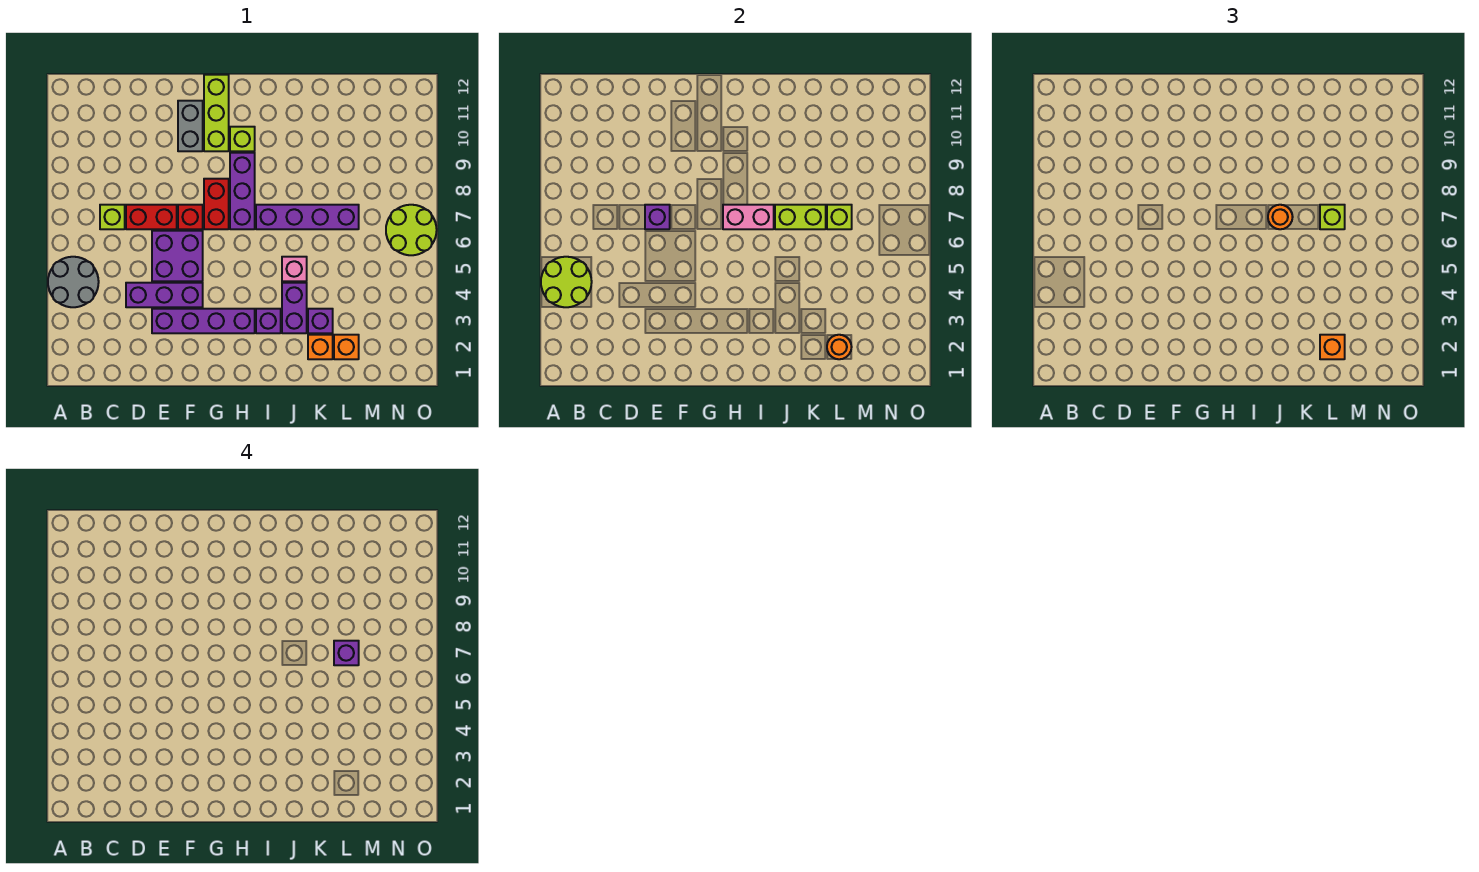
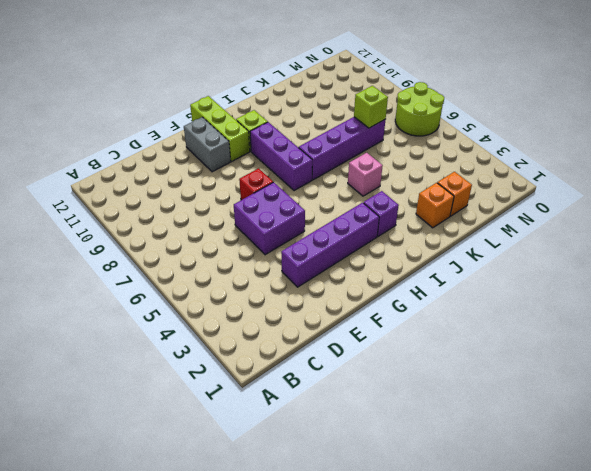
none -> grey round brick A4:B5 level 1
none -> lime brick C7 level 1
none -> purple brick D4:F4 level 1
none -> red brick D7:E7 level 1

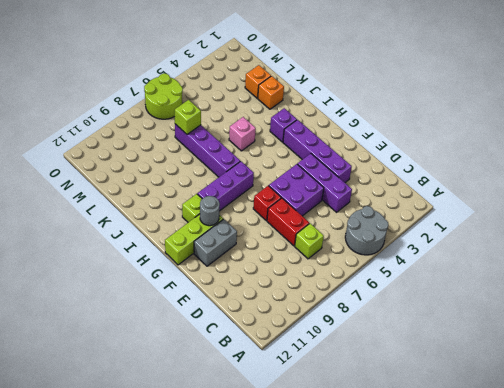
grey round brick G10 level 2 -> none
none -> red brick G7:G8 level 1
none -> purple brick J3:J4 level 1
none -> purple brick K3 level 1
none -> lime round brick A4:B5 level 2

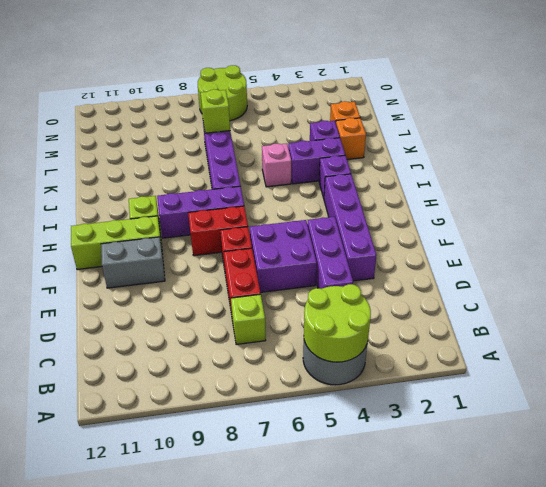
none -> purple brick E7 level 2
none -> pink brick H7:I7 level 2
none -> lime brick J7:K7 level 2
none -> orange round brick L2 level 2

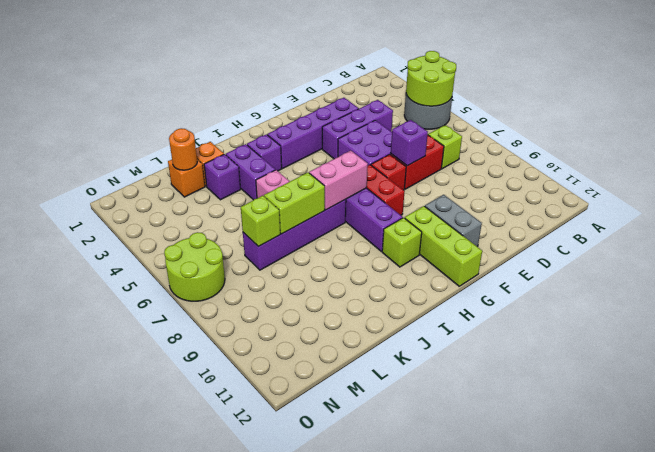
none -> orange round brick J7 level 3
none -> orange brick L2 level 3
none -> lime brick L7 level 3
none -> purple brick L7 level 4

